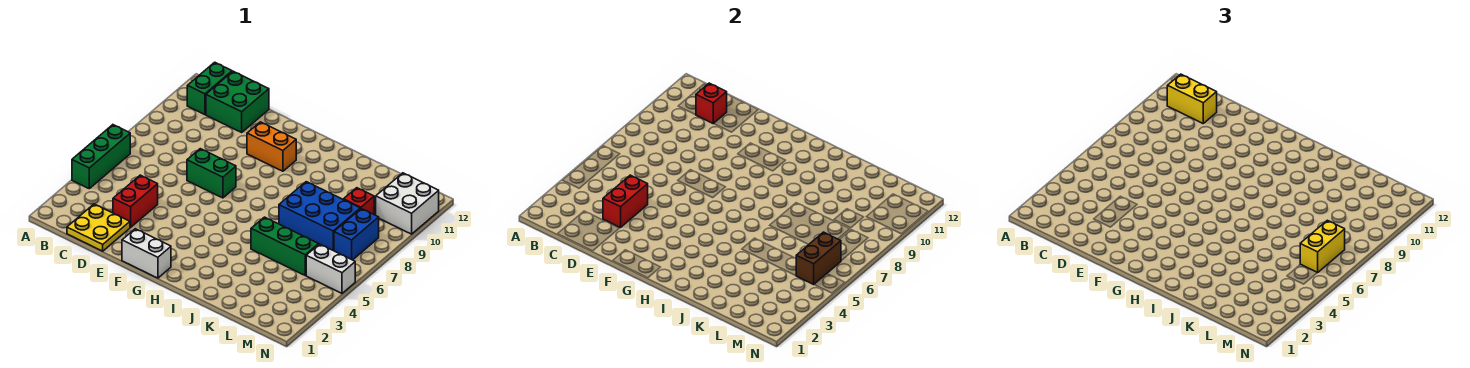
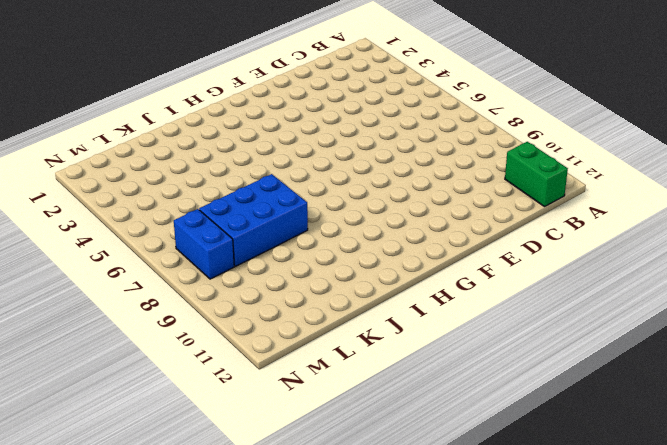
none -> green brick A4:A6 level 1
none -> yellow plate C1:D2 level 1
none -> green brick C11:D12 level 1

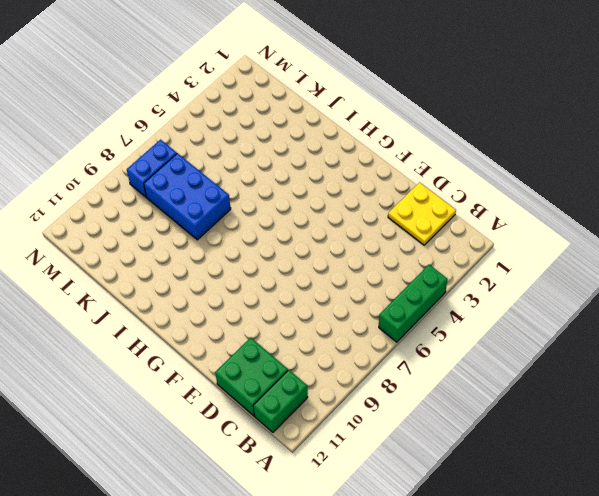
none -> red brick D3:D4 level 1
none -> green brick E7:F7 level 1
none -> white brick F1:G1 level 1

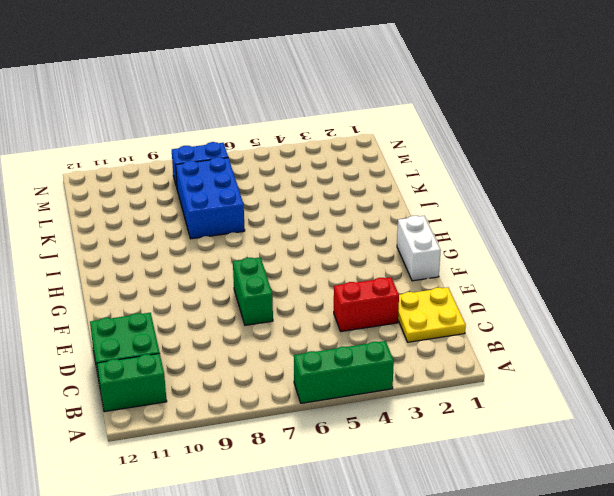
none -> orange brick F10:G10 level 1
none -> green brick J5:L5 level 1
none -> red brick L9 level 1

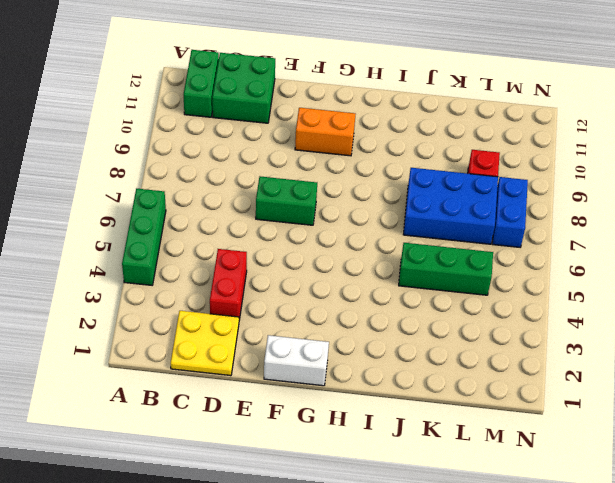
none -> white brick M5:N5 level 1
none -> white brick M10:N11 level 1
none -> red brick C11 level 2

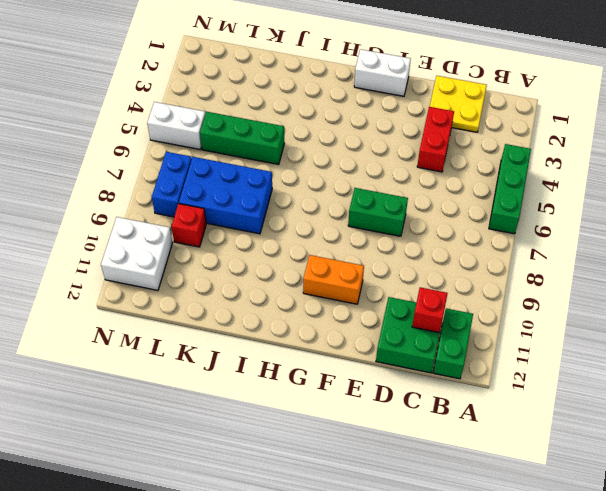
none -> red brick D3:D4 level 2
none -> brown brick M5:M6 level 2
none -> yellow brick B11:C11 level 3

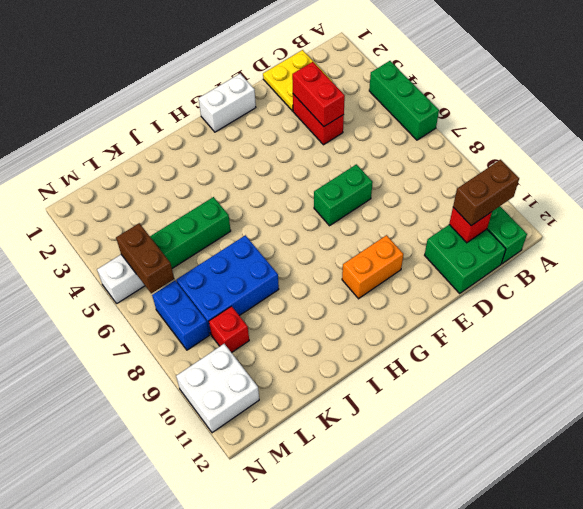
brown brick B11:C11 level 3 -> yellow brick B11:C11 level 3
none -> yellow brick M6:M7 level 3

